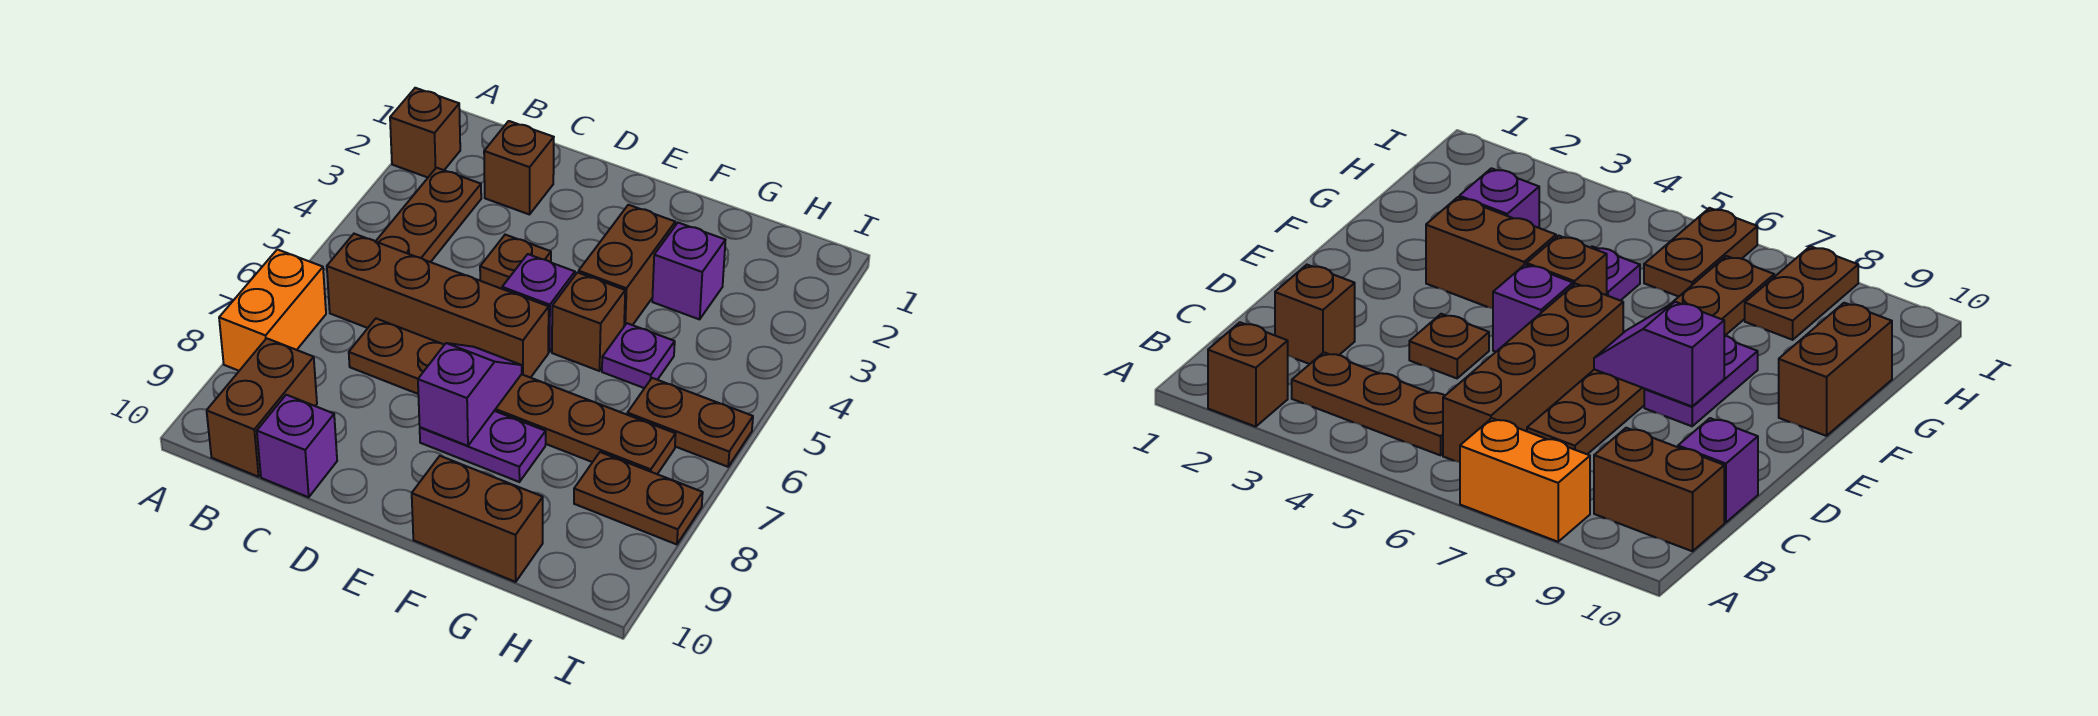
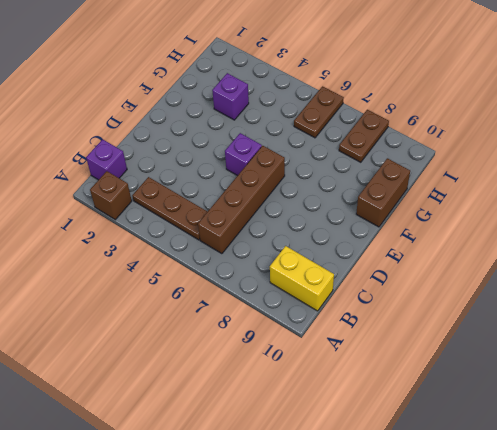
purple brick B1 level 1 -> purple brick C10 level 1
yellow brick B9:B10 level 1 -> brown brick B9:B10 level 1
none -> orange brick A7:A8 level 1
none -> brown brick C2 level 1
none -> brown plate C7:H7 level 1

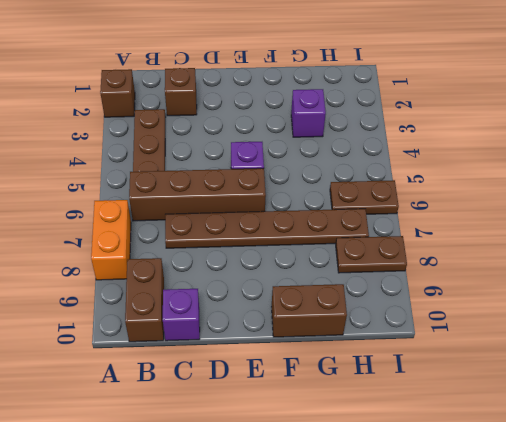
none -> brown plate D4 level 1
none -> purple plate E8:F8 level 1
none -> brown brick F3:F4 level 1

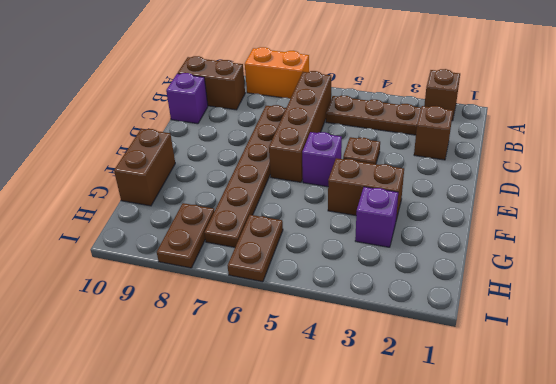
none -> purple plate E8:F8 level 1
none -> brown brick F5 level 1
none -> purple plate G5 level 1

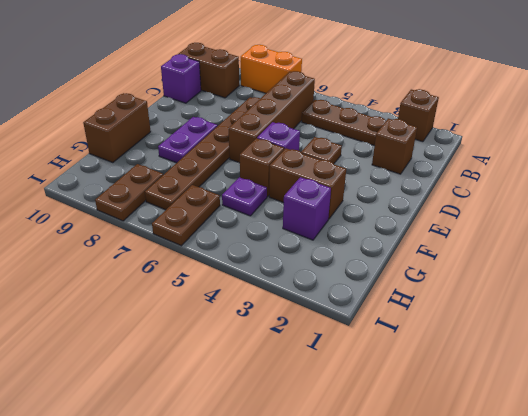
none -> purple slope E7:E8 level 2 top 8

